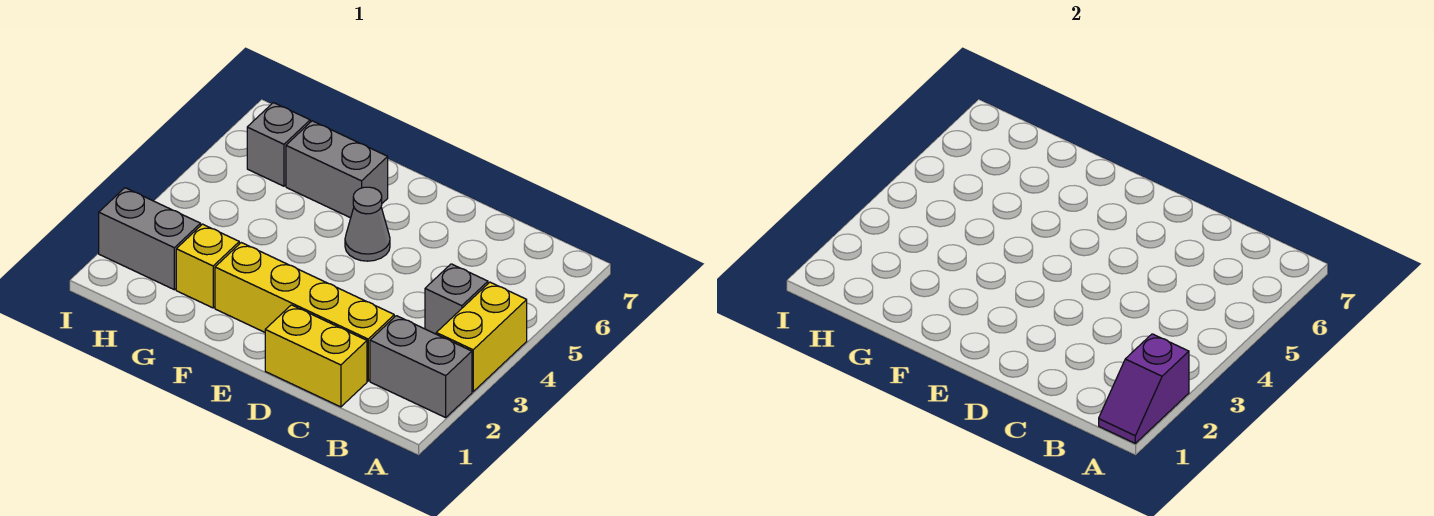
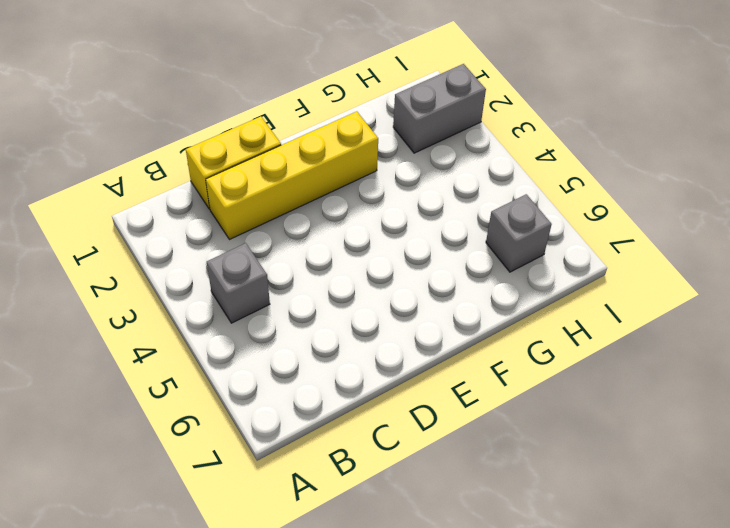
none -> grey brick A2:B2 level 1
none -> yellow brick A3:A4 level 1

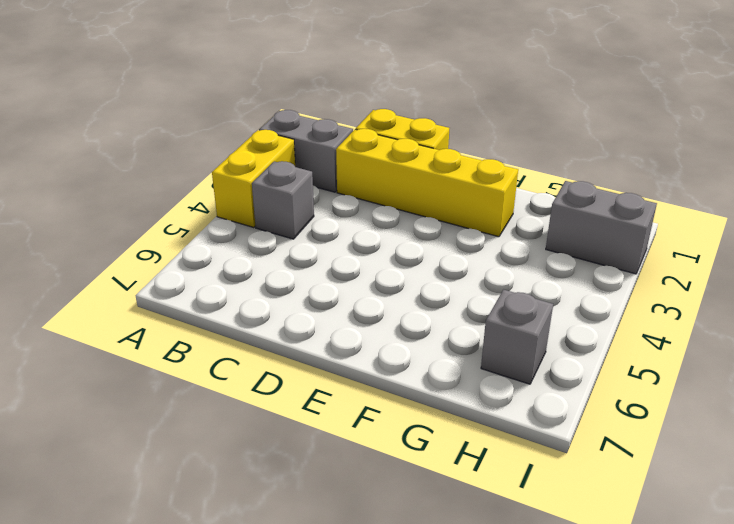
none -> grey cone E5 level 1
none -> grey brick F6:G6 level 1

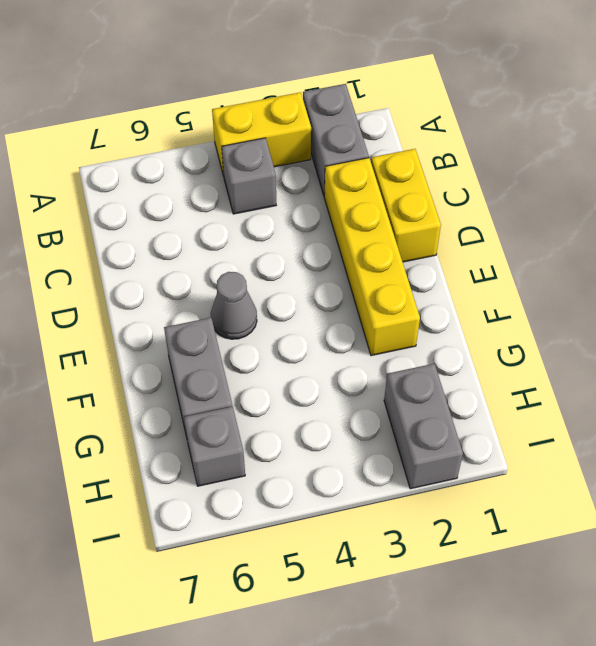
none -> yellow brick G2 level 1
none -> purple slope A1:A2 level 2 top 2

